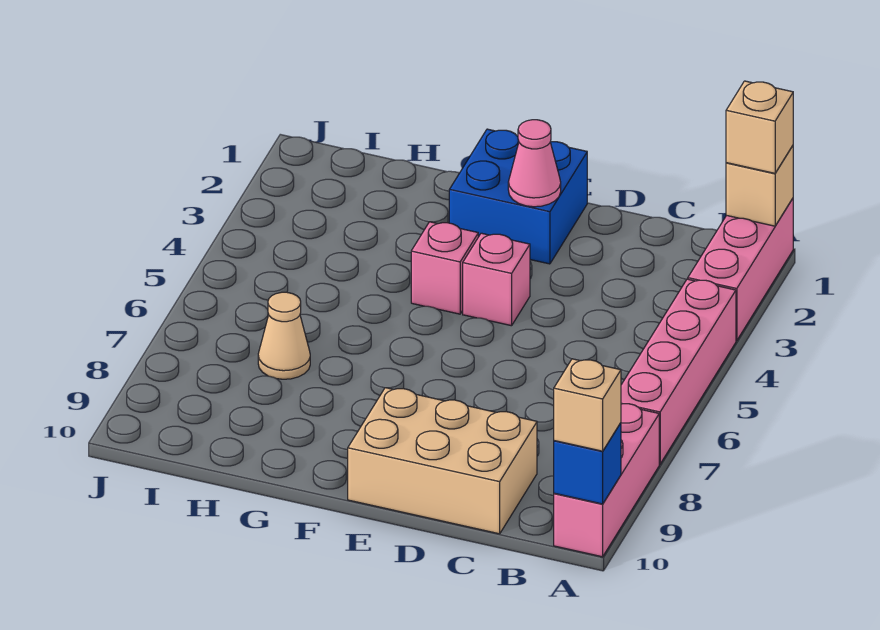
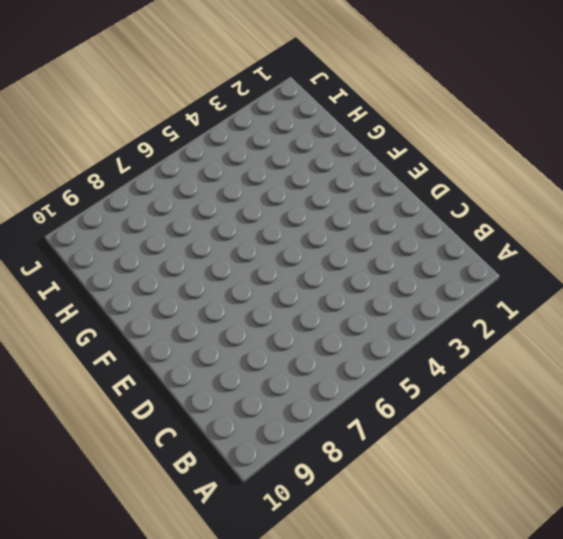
none -> pink brick A1:A3 level 1
none -> pink brick A4:A7 level 1
none -> pink brick A8:A10 level 1

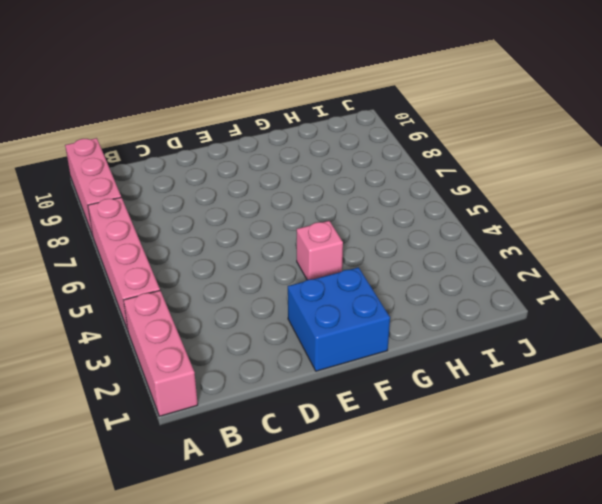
none -> tan brick C9:E10 level 1
none -> pink brick E4 level 1
none -> tan cone H7 level 1

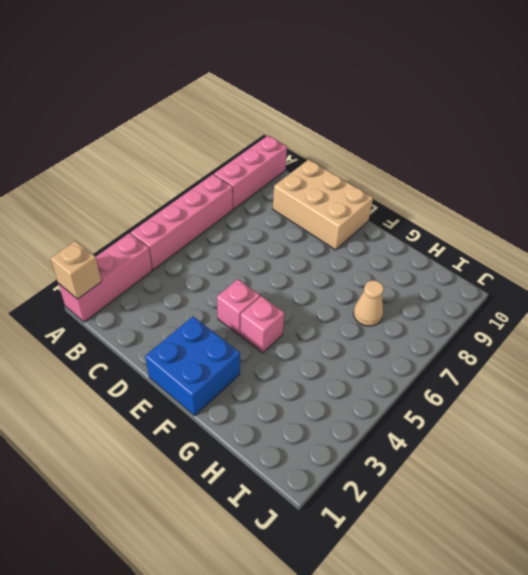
none -> blue brick A10 level 2
none -> pink cone E2 level 2
none -> tan brick A1 level 3

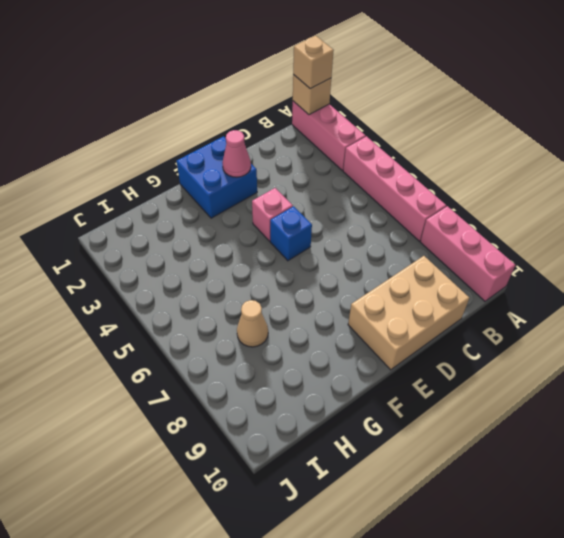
blue brick E5 level 1 -> blue brick A10 level 2
none -> pink brick F4 level 1
none -> tan brick A10 level 3

